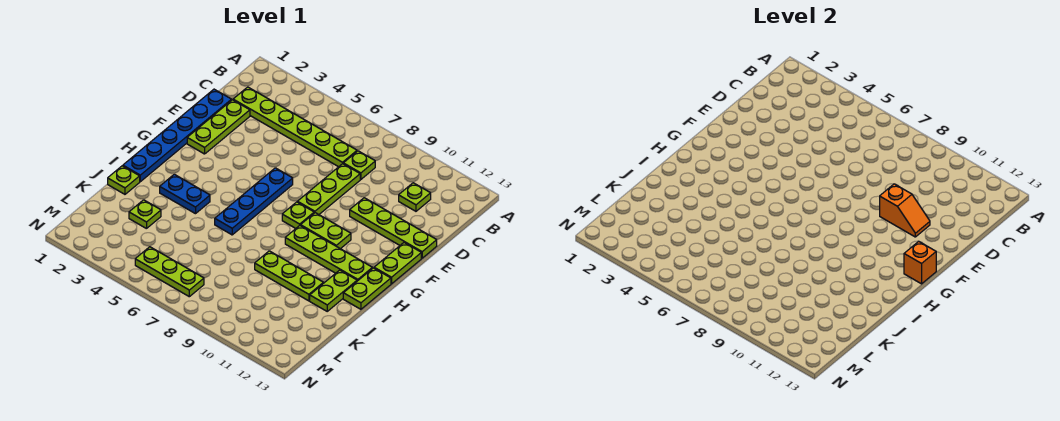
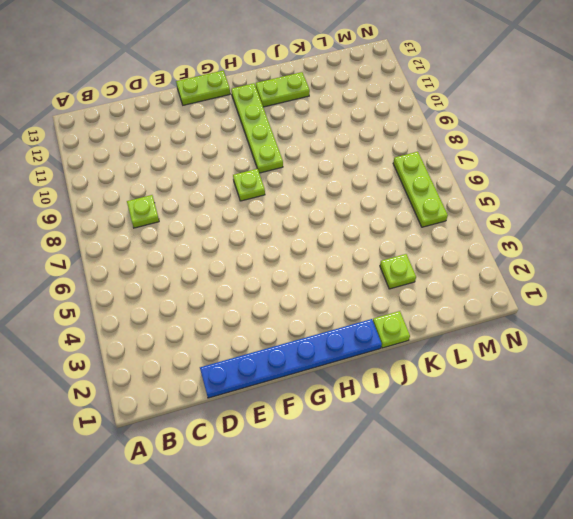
none -> lime plate C2:C7 level 1
none -> lime plate C11 level 1
none -> lime plate D2:F2 level 1

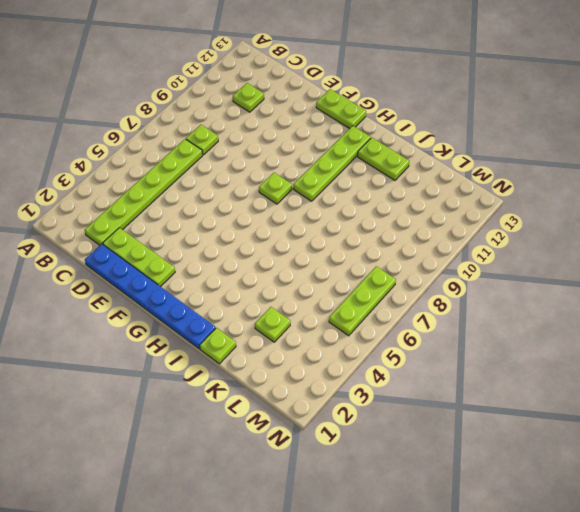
none -> lime plate D8:F8 level 1
none -> lime plate E10:E13 level 1
none -> blue plate F6:I6 level 1

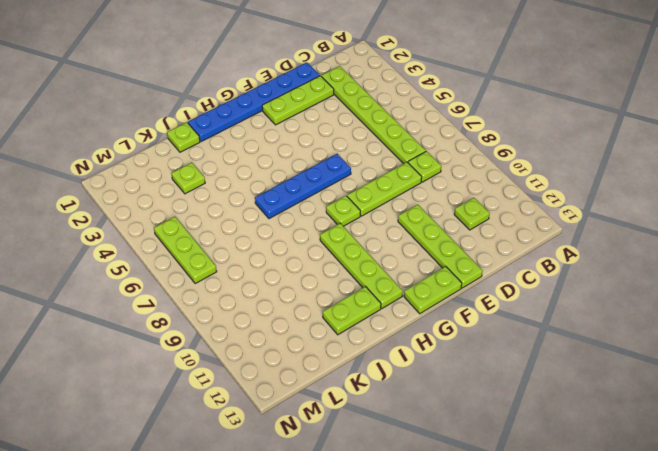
none -> lime plate G9:G10 level 1
none -> lime plate H13:I13 level 1
none -> blue plate I3:I4 level 1

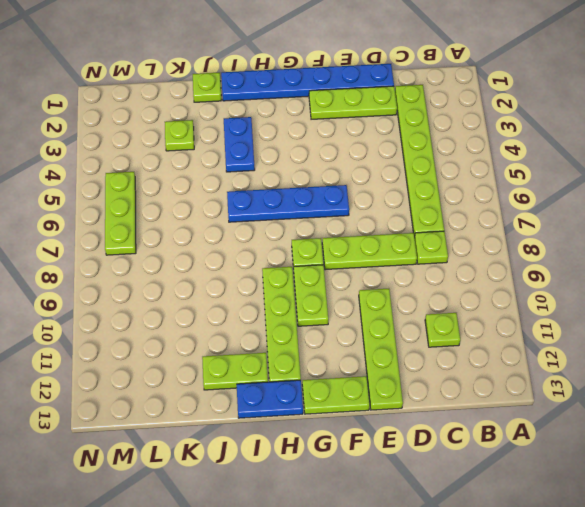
blue plate H13:I13 level 1 -> lime plate H13:I13 level 1
none -> lime plate J9:J11 level 1
none -> orange slope E10:E11 level 2 top 10
none -> orange brick G13 level 2

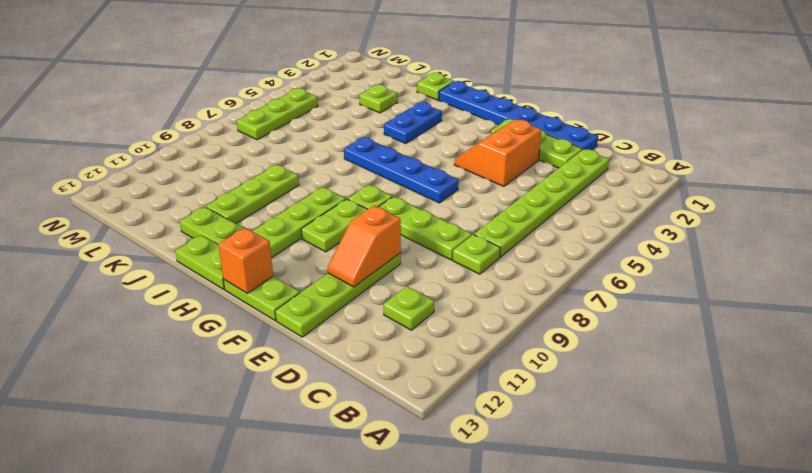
orange slope E3:F4 level 1 top E -> none

